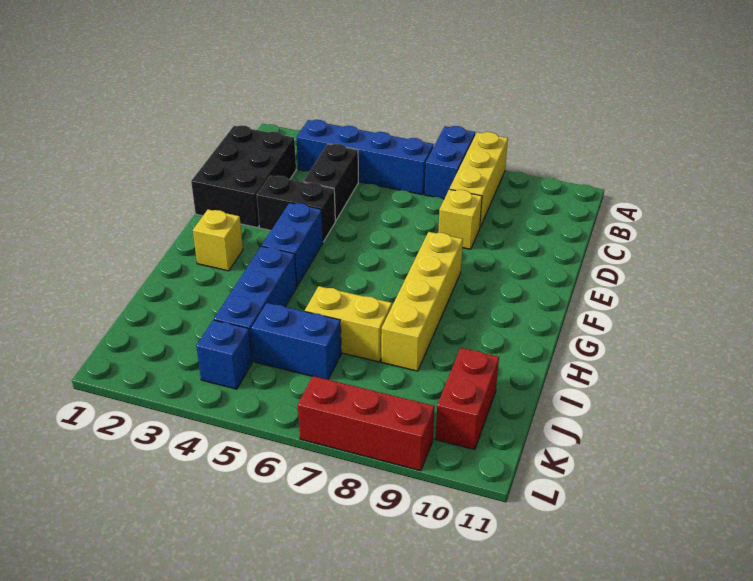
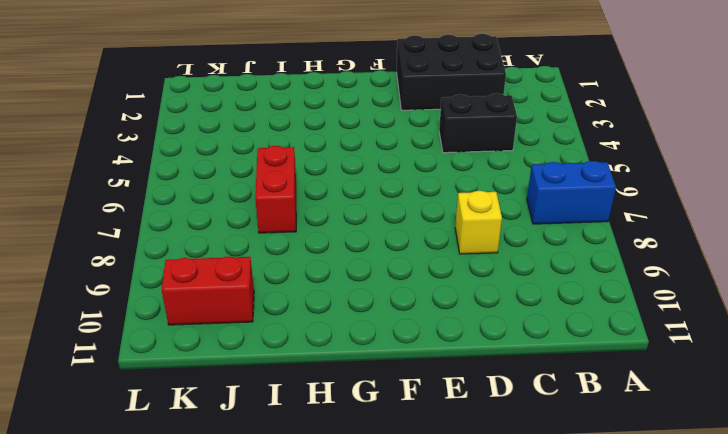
red brick I6:I7 level 1 -> yellow brick I6:I7 level 1
none -> yellow brick A8:C8 level 1
none -> blue brick B3:B6 level 1
none -> black brick E3:E4 level 1

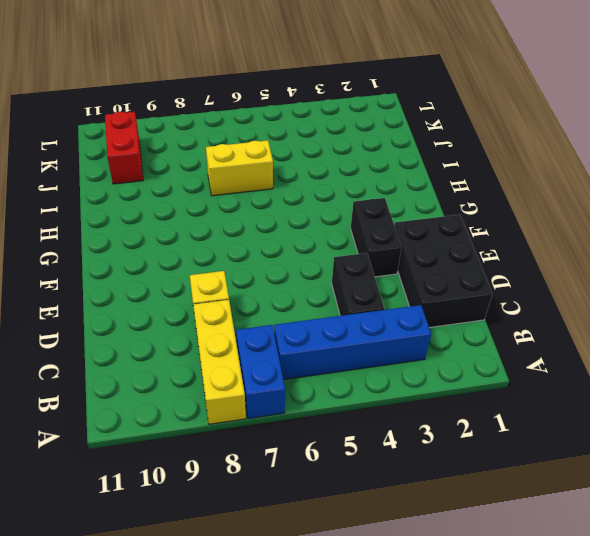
black brick E3:F3 level 1 -> black brick E3:E4 level 1
none -> blue brick F4:G4 level 1
none -> yellow brick F8:I8 level 1
none -> yellow brick G2 level 1

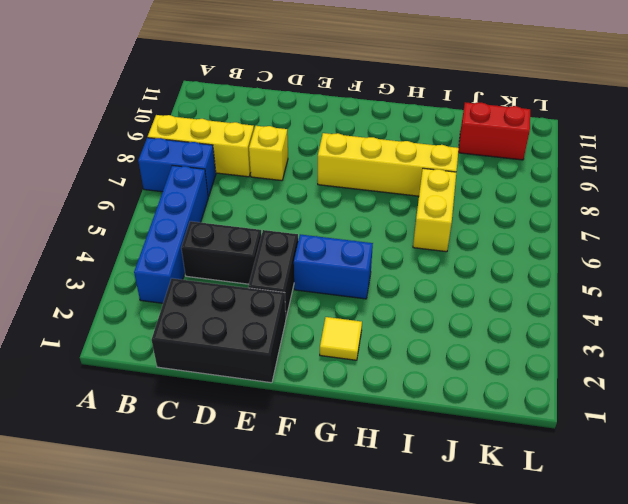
yellow tile G2 level 1 -> yellow brick G2 level 1
none -> blue brick H4:J4 level 1
none -> blue brick J5:J6 level 1
none -> blue brick K4 level 1

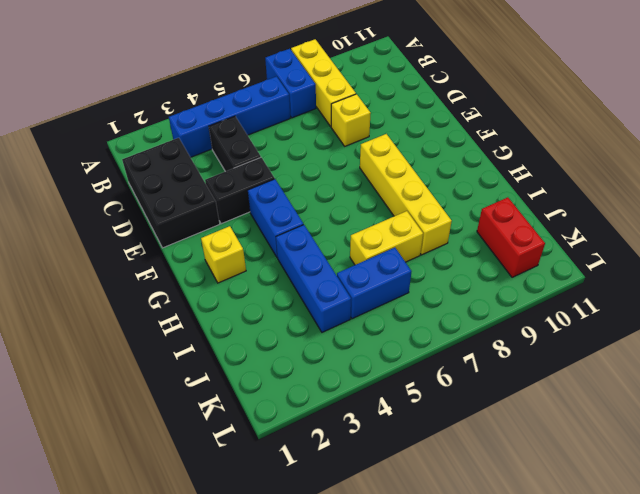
none -> blue brick K4 level 1
none -> red brick L7:L9 level 1

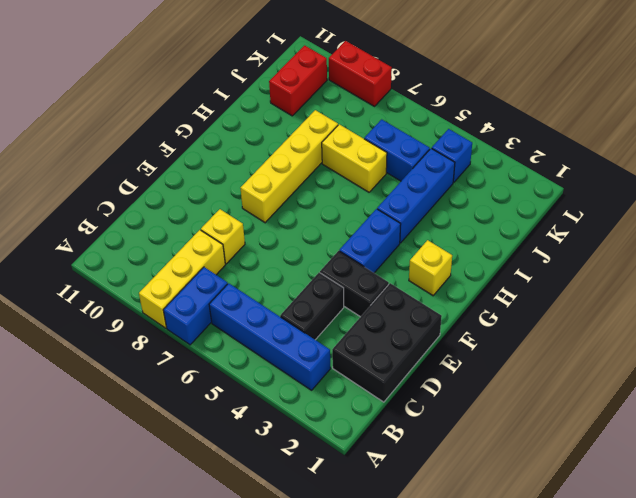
red brick L8:L9 level 1 -> red brick L7:L9 level 1

